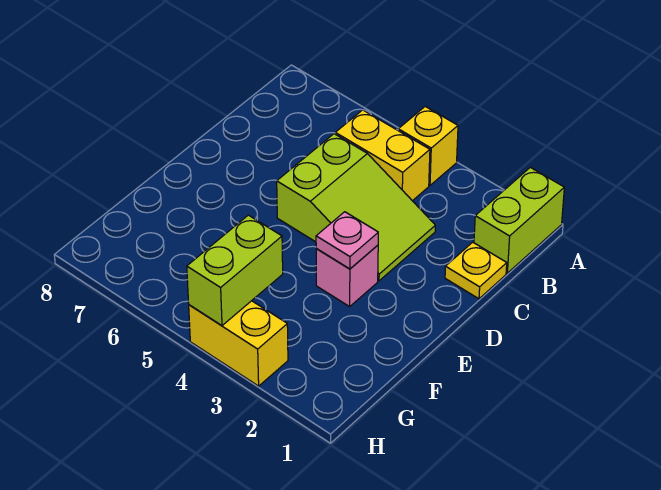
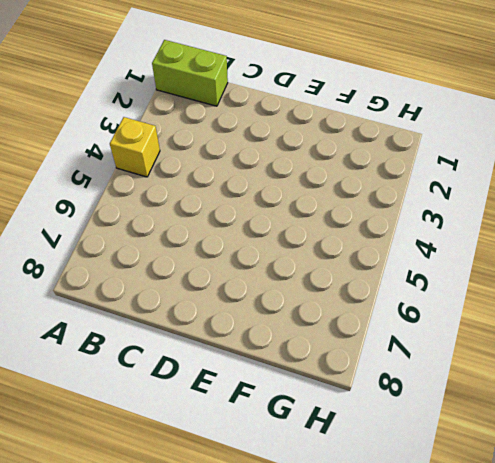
none -> yellow brick B4:B5 level 1
none -> yellow plate C1 level 1

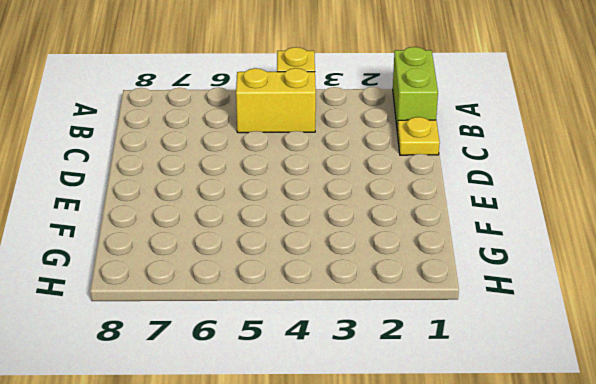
none -> lime slope C3:D5 level 1 top 5
none -> pink brick E3 level 1

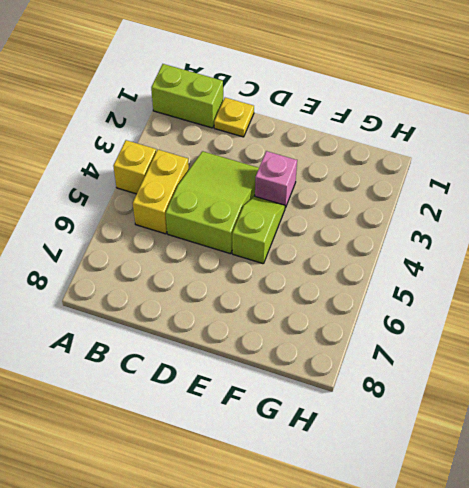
lime slope E4:E5 level 1 top 5 -> none
none -> yellow brick H3:H4 level 1
none -> pink plate E3 level 2

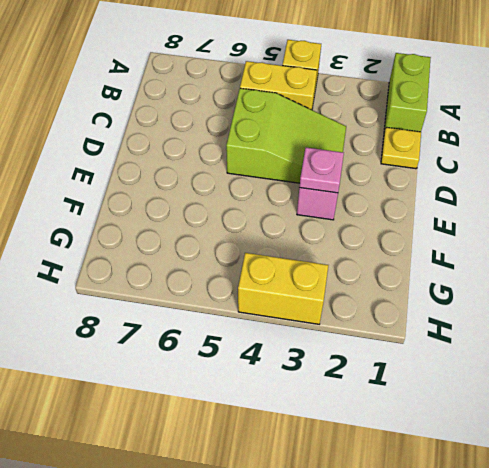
none -> lime brick G4:H4 level 2

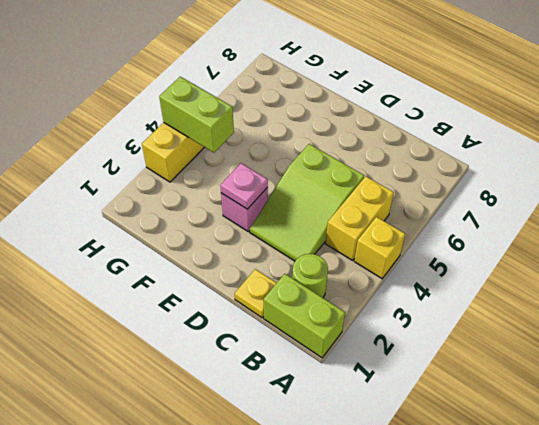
lime round brick B2 level 1 -> none

